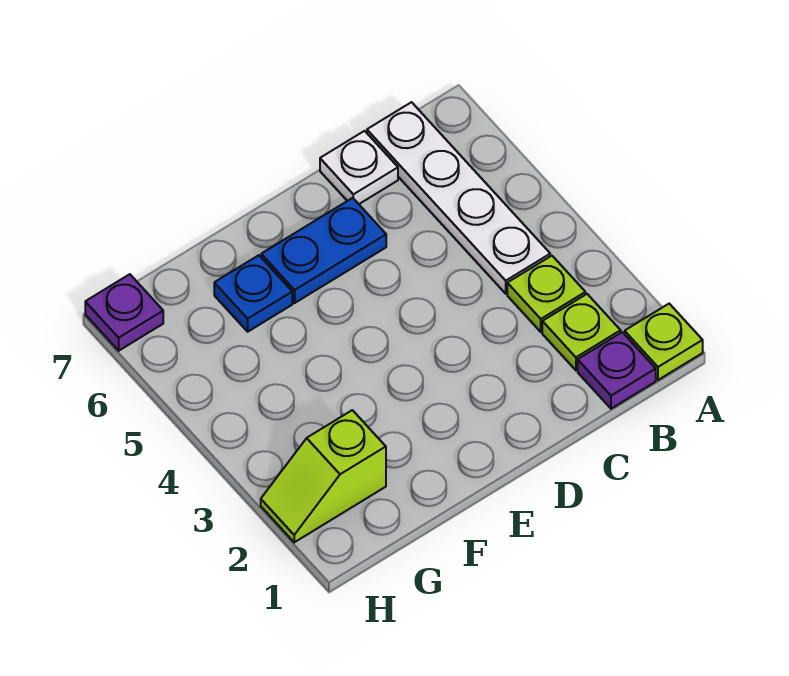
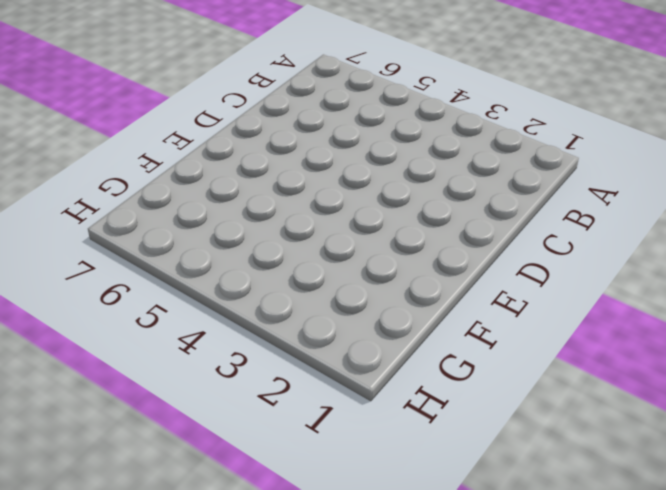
none -> lime plate A1 level 1
none -> purple plate B1 level 1

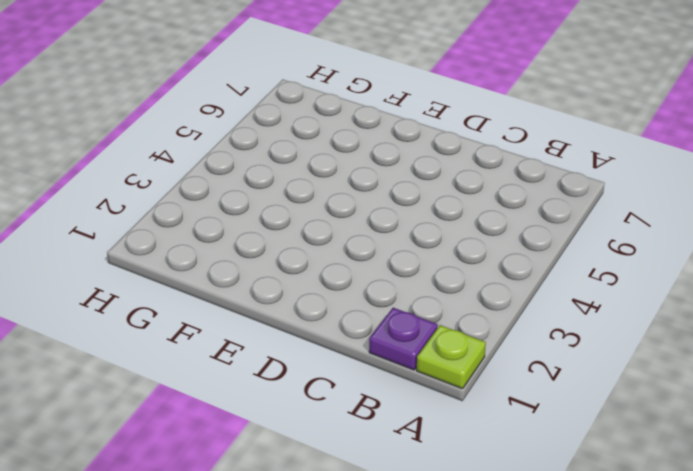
none -> lime plate B2 level 1
none -> lime plate B3 level 1

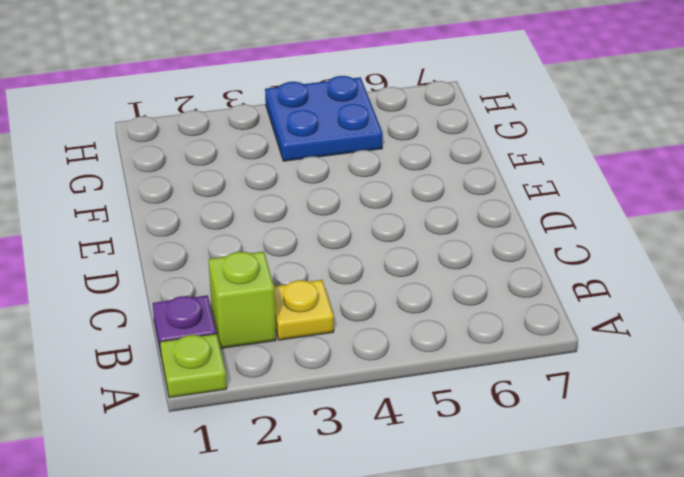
lime brick B2 level 1 -> lime plate B2 level 1
yellow plate B3 level 1 -> lime plate B3 level 1
blue plate G4:H5 level 1 -> none
none -> white plate B4:B7 level 1
none -> white plate C7 level 1

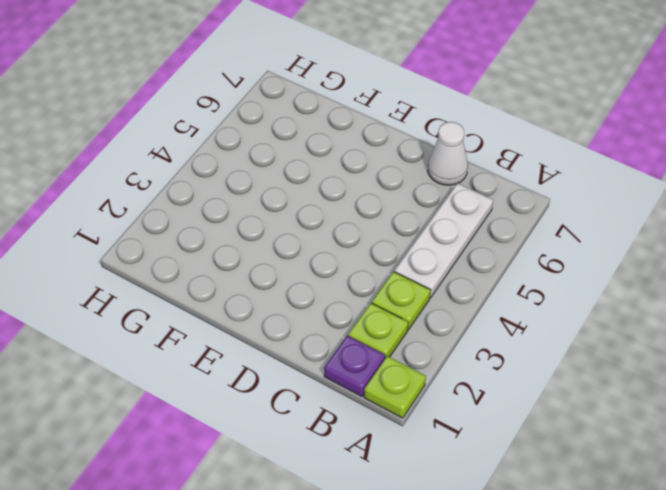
white plate B4:B6 level 1 -> white plate B4:B7 level 1
white cone C7 level 1 -> white plate C7 level 1
none -> blue plate D6:E6 level 1
none -> blue plate F6 level 1

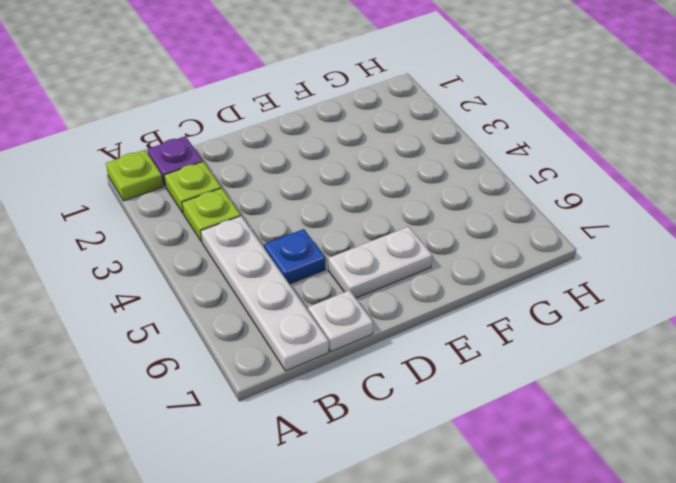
blue plate C5 level 1 -> blue plate F6 level 1
white plate D6:E6 level 1 -> blue plate D6:E6 level 1
none -> lime slope G2:H2 level 1 top G
none -> purple plate H7 level 1

